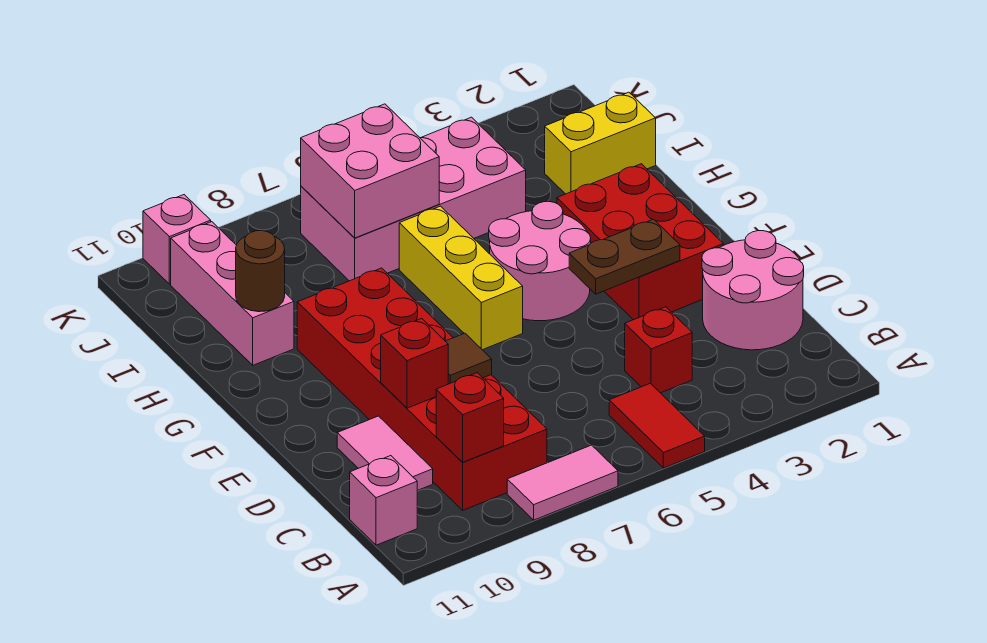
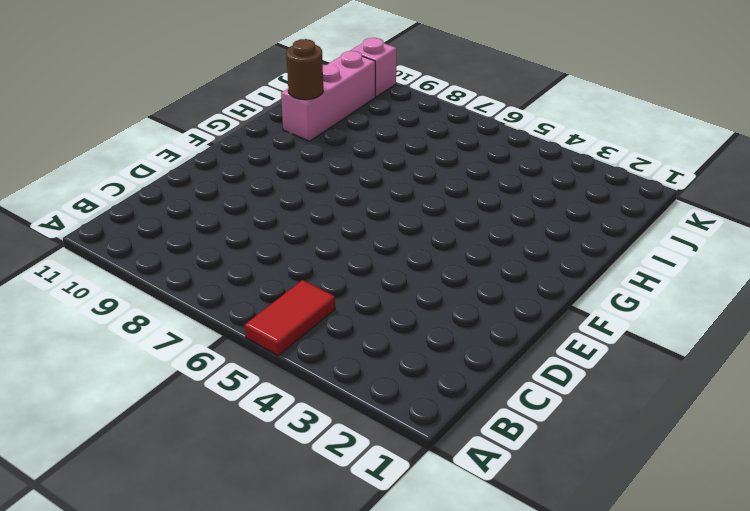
none -> pink tile A7:A8 level 1
none -> red brick B8:G9 level 1
none -> pink brick B11 level 1

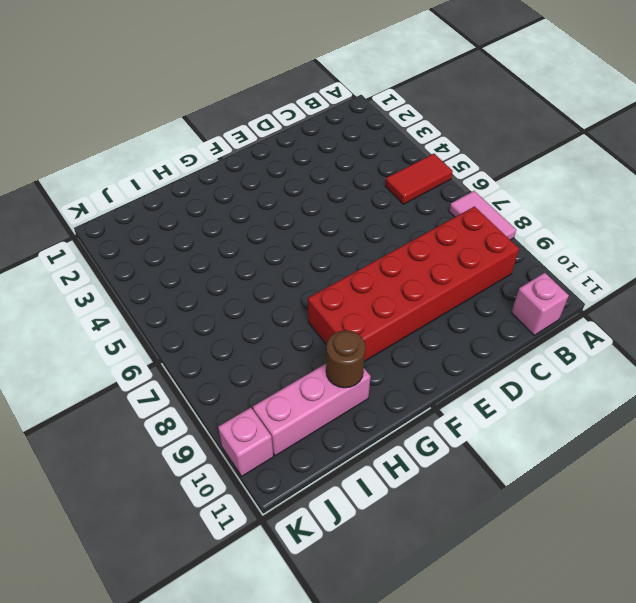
none -> pink round brick C1:D2 level 1
none -> red brick C4 level 1
none -> pink tile C10:D10 level 1

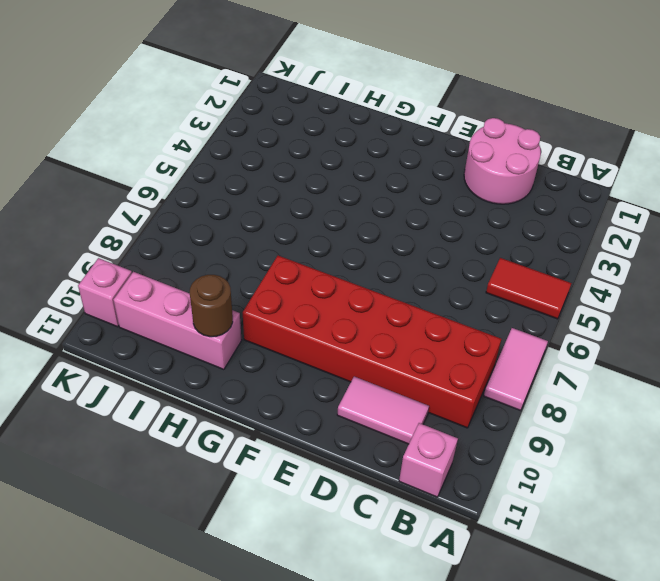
none -> red brick C4 level 1
none -> red brick E2:G3 level 1
none -> pink round brick F4:G5 level 1

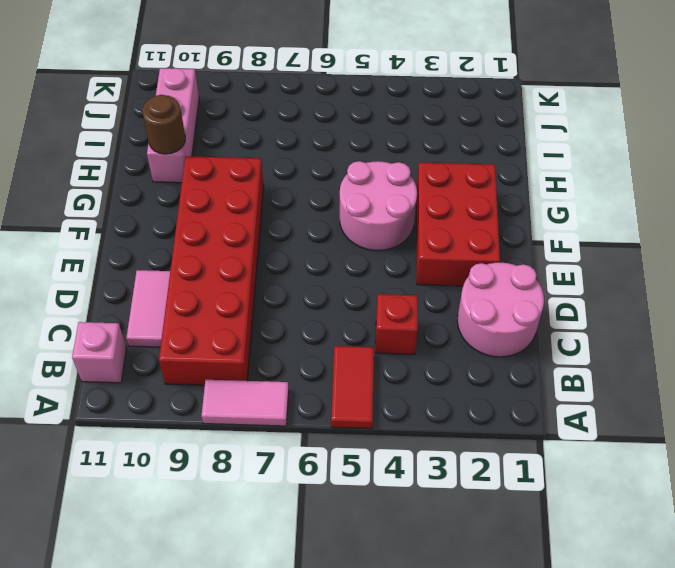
none -> yellow brick F6:H6 level 1
none -> yellow brick I1:I2 level 1
none -> pink brick I4:J7 level 1

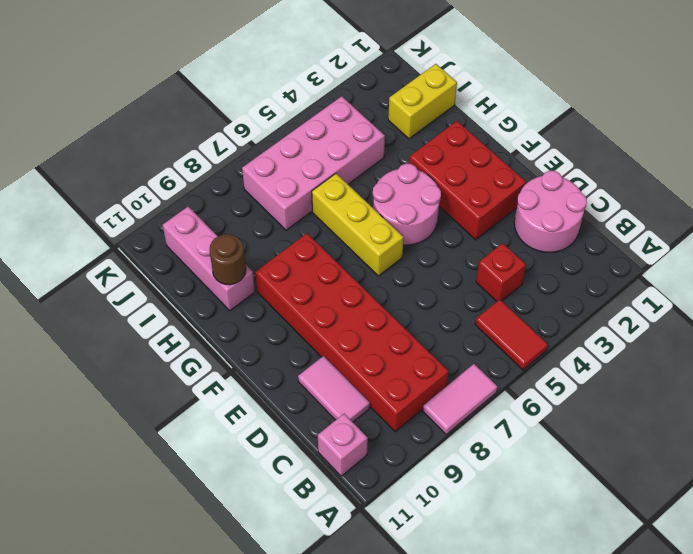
none -> pink brick K10 level 1
none -> red brick B9 level 2
none -> brown tile D8 level 2

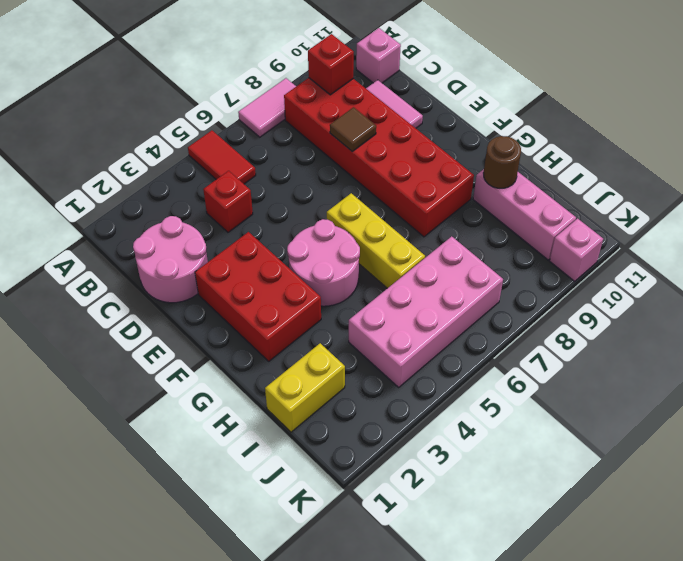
none -> red brick D9 level 2
none -> brown plate E3:E4 level 2
none -> pink brick I6:J7 level 2

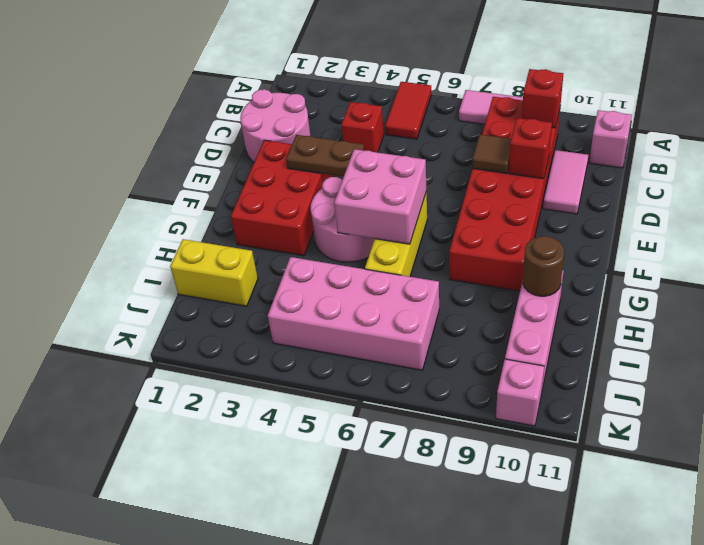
pink brick F5:G6 level 2 -> pink brick I6:J7 level 2

